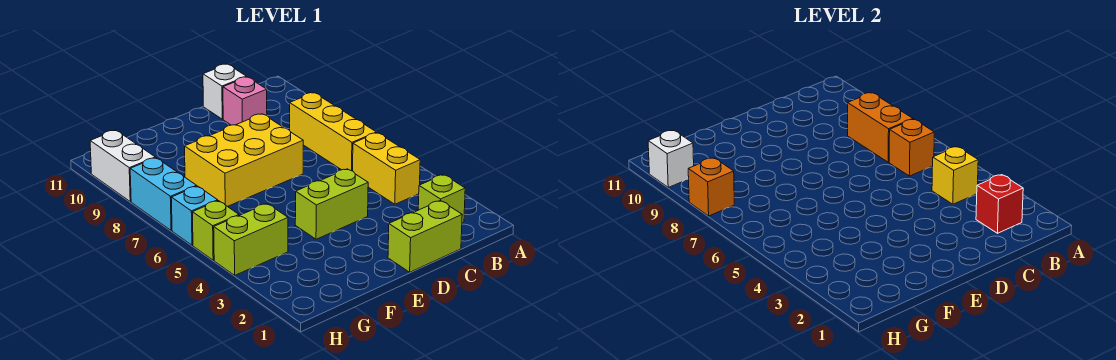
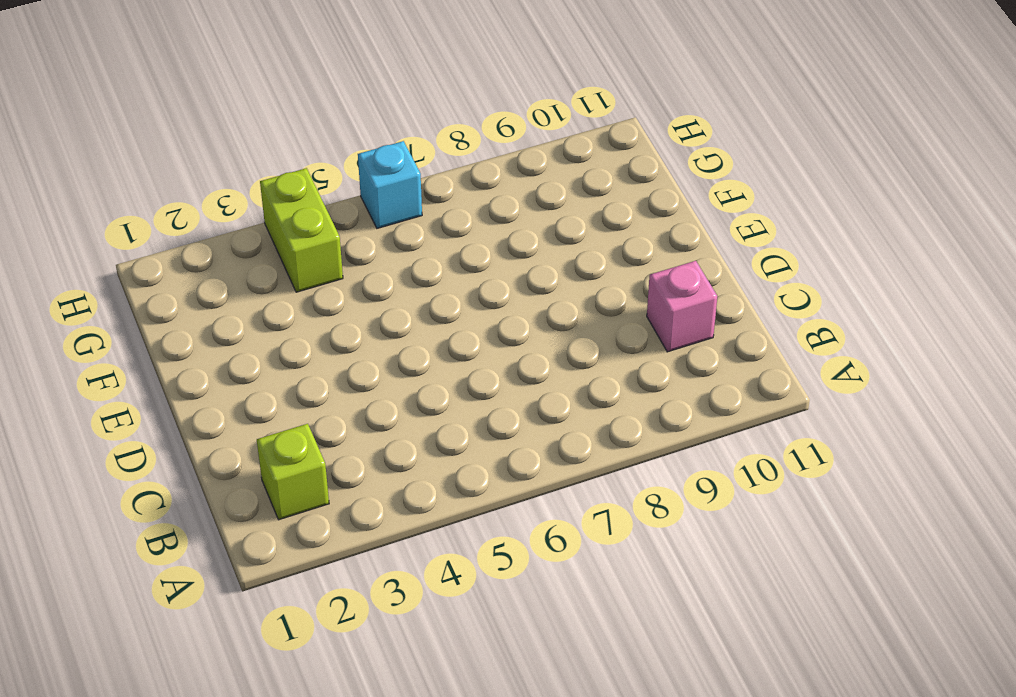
none -> yellow brick B4:B5 level 1
none -> yellow brick B6:B8 level 1
none -> lime brick C1:D1 level 1

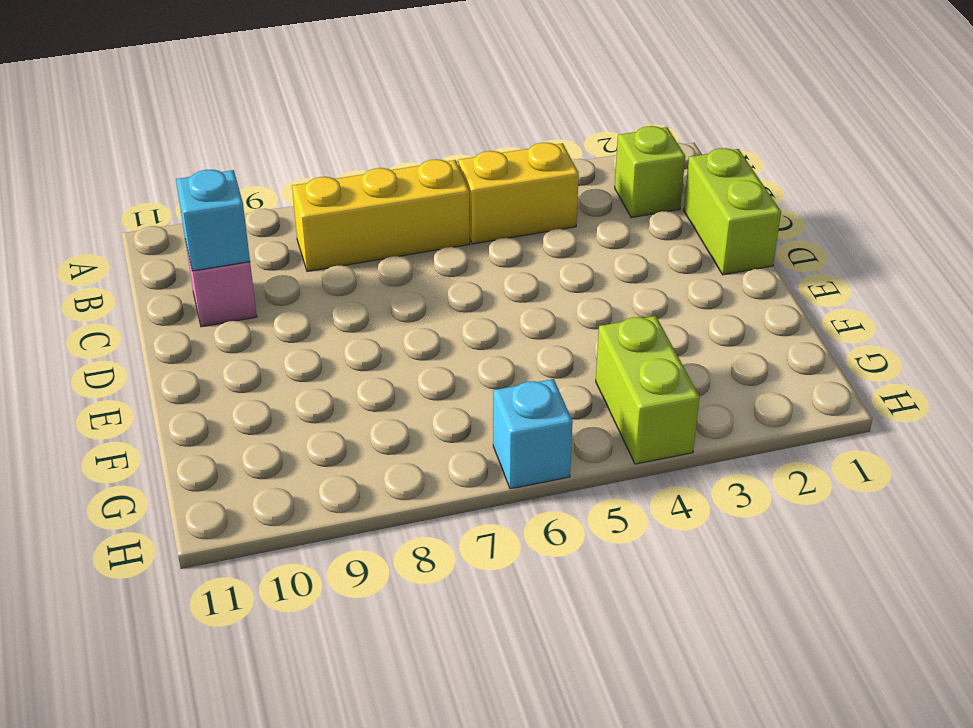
cyan brick C10 level 2 -> none
none -> white brick C11 level 1
none -> lime brick D4:E4 level 1
none -> yellow brick D7:F8 level 1

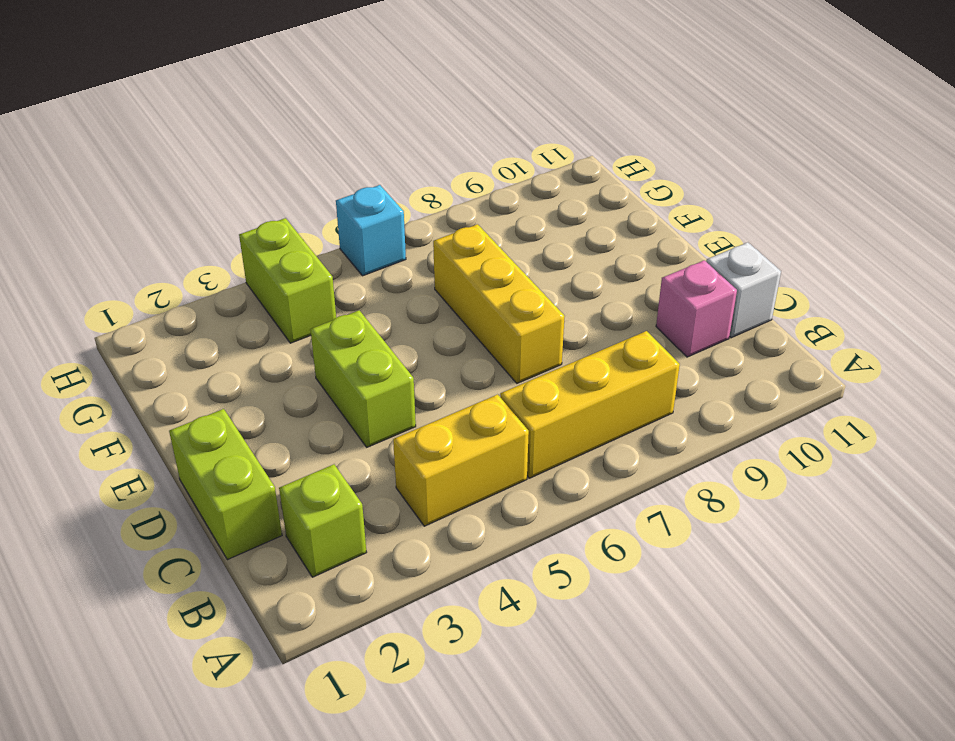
yellow brick D7:F7 level 1 -> yellow brick D7:F8 level 1
none -> lime brick H5 level 1
none -> cyan brick H7:H8 level 1
none -> white brick H9:H10 level 1

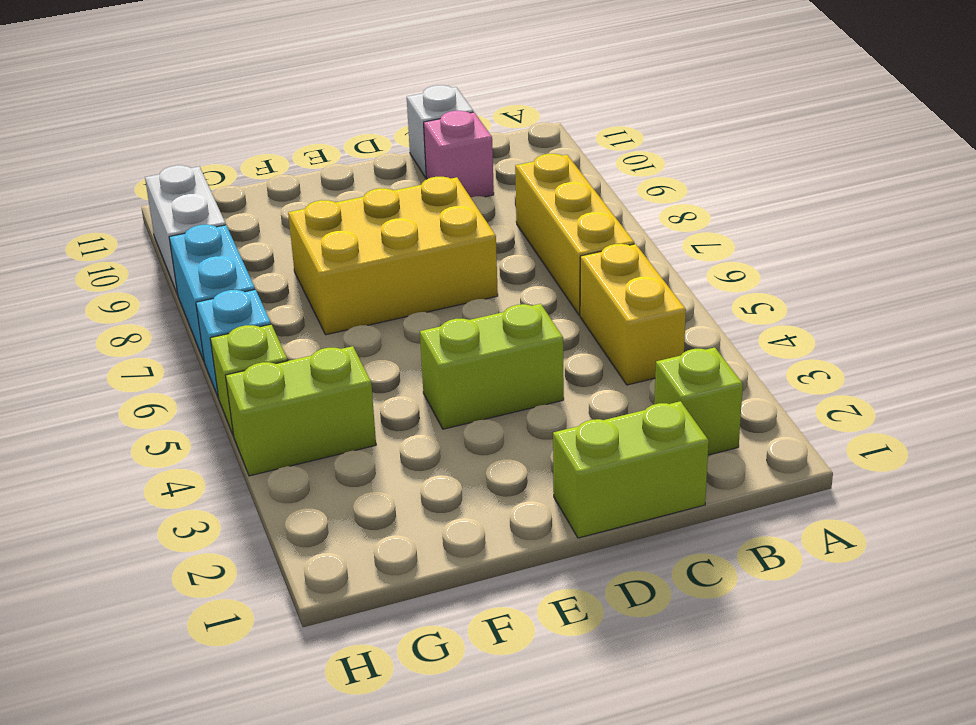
none -> red brick B2 level 2
none -> yellow brick B4 level 2
none -> orange brick B6 level 2

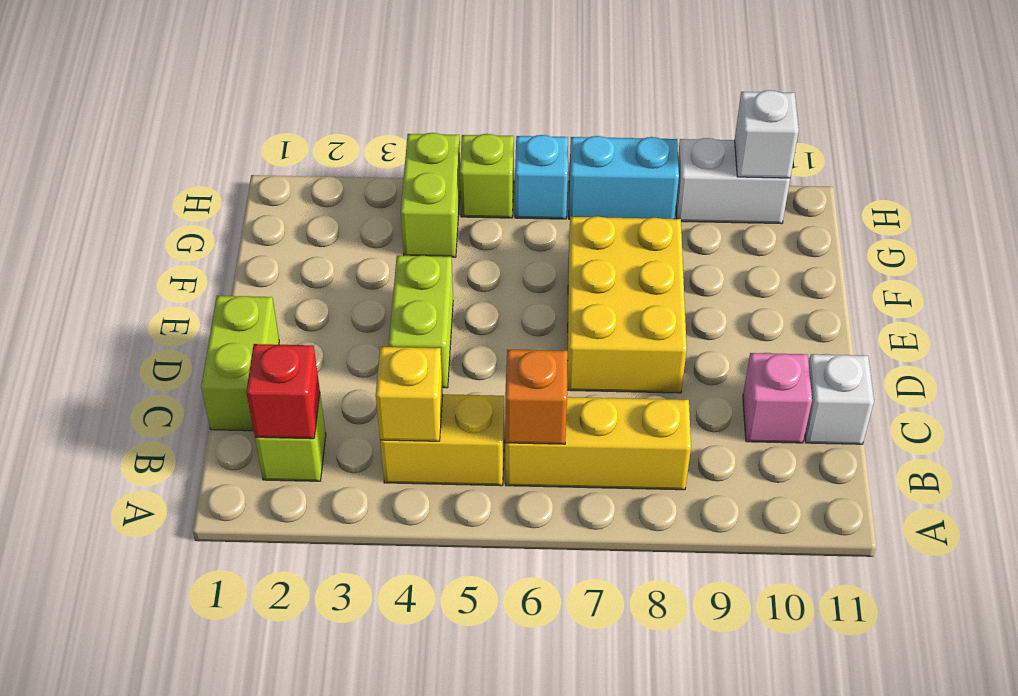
none -> orange brick B7:B8 level 2
none -> orange brick H8 level 2

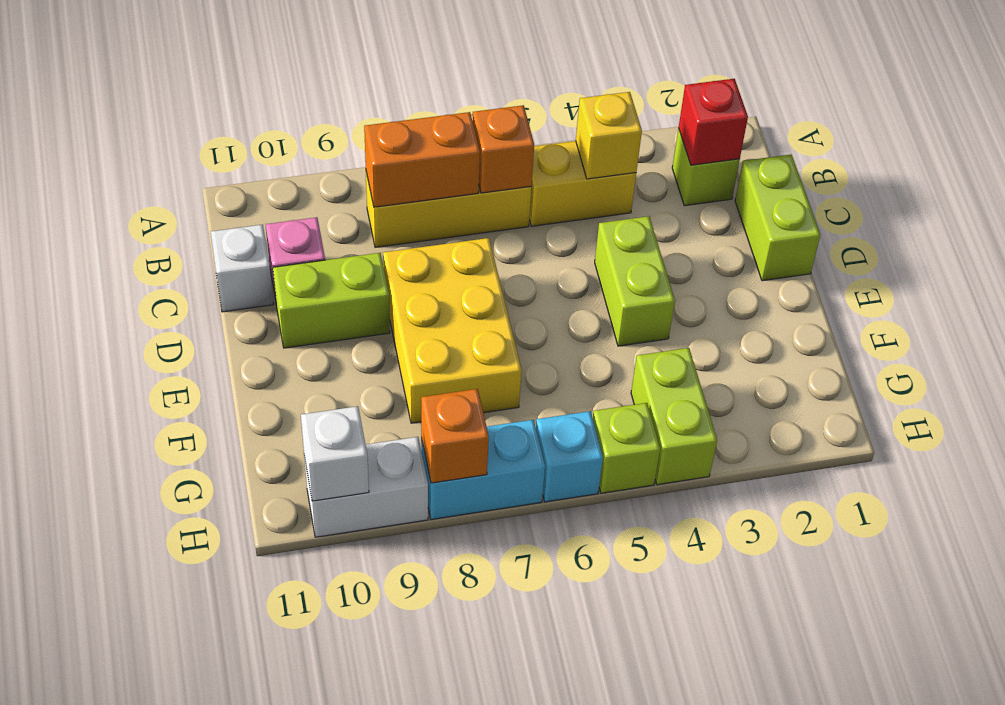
lime brick D9:D10 level 1 -> none

